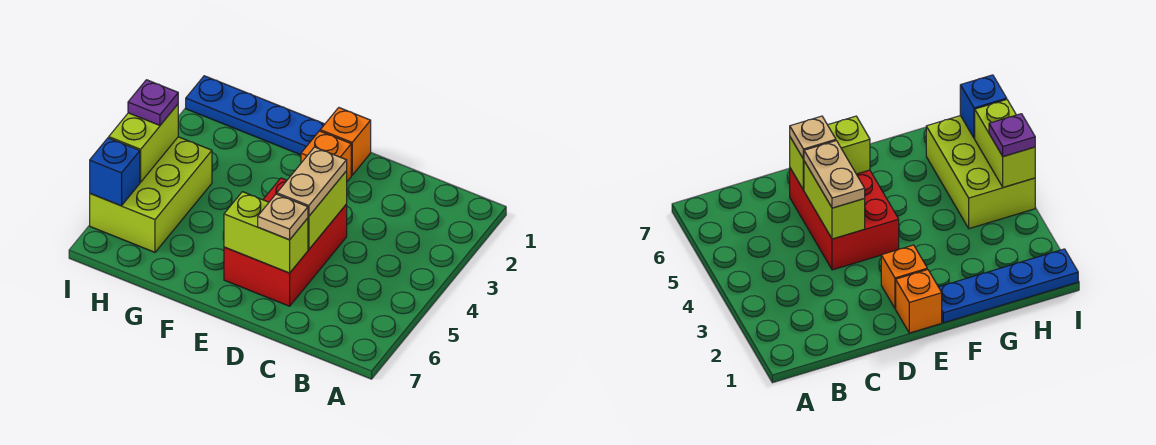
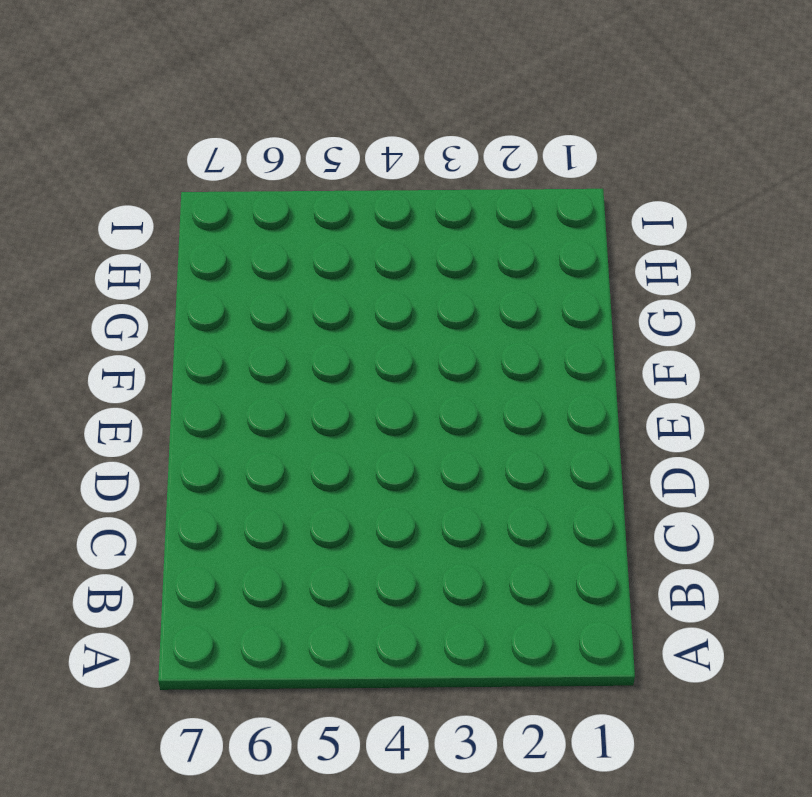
none -> red brick D4:E6 level 1
none -> orange brick E1 level 1
none -> orange brick E2 level 1

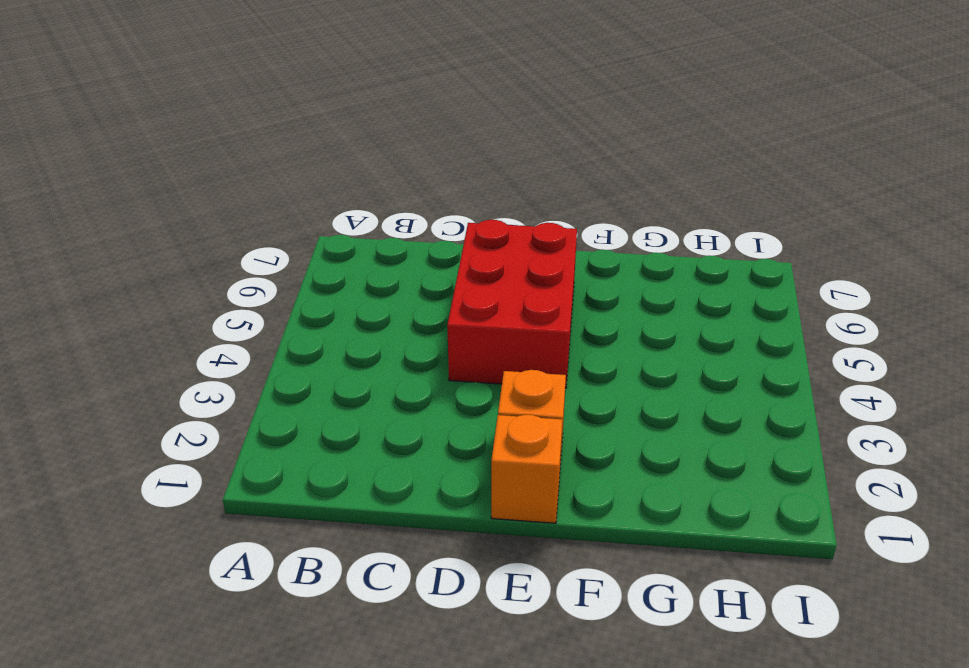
none -> blue plate F1:I1 level 1
none -> lime brick H4:I6 level 1
none -> lime brick D4:D5 level 2

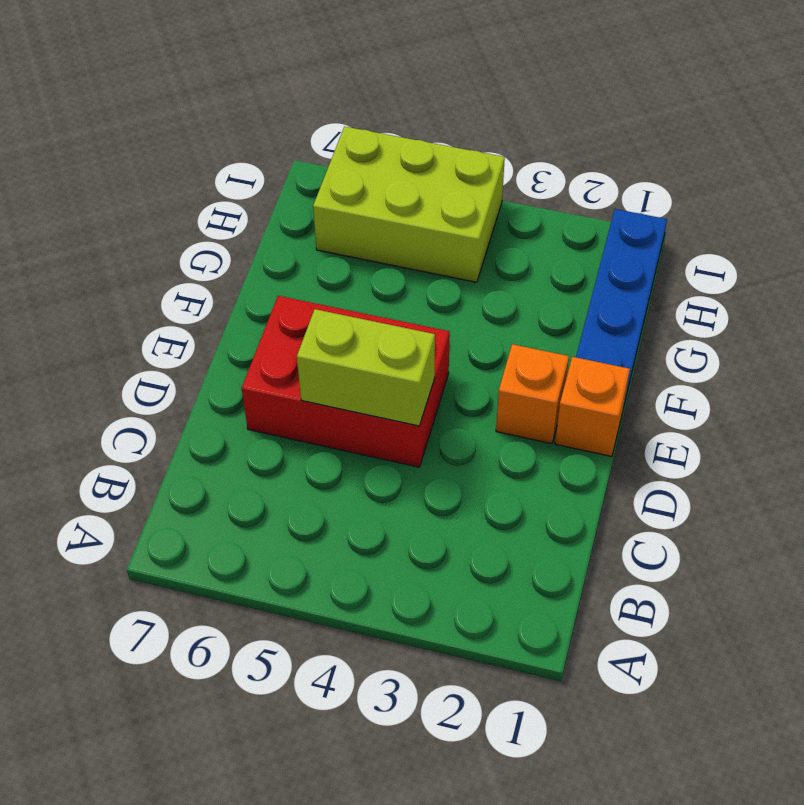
none -> lime brick D6:E6 level 2
none -> lime brick I4:I5 level 2
none -> blue brick I6 level 2

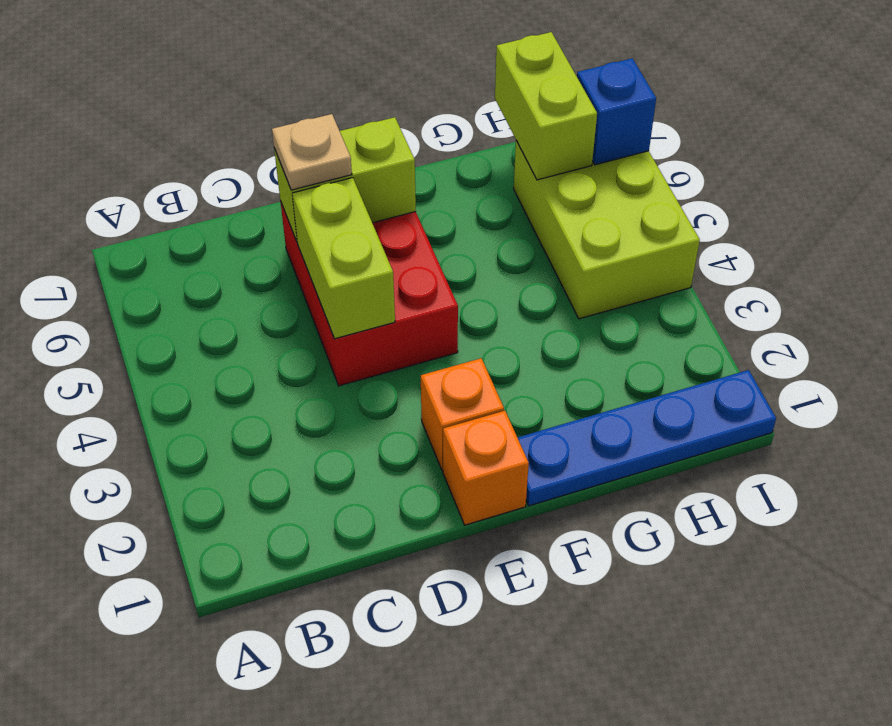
lime brick H6:H7 level 2 -> lime brick I4:I5 level 2
none -> tan plate D4:D5 level 3
none -> purple plate I4 level 3

